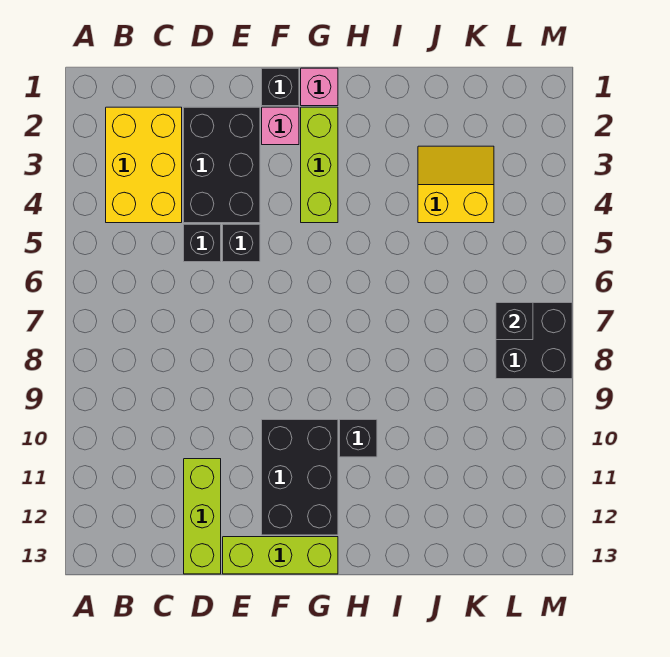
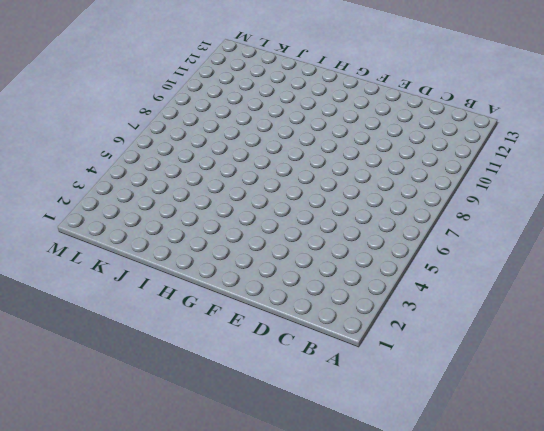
none -> yellow brick B2:C4 level 1
none -> black brick D2:E4 level 1
none -> black brick D5 level 1

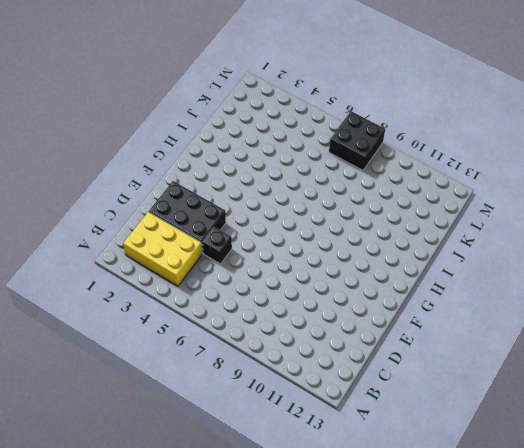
none -> lime brick D11:D13 level 1
none -> black brick E5 level 1
none -> lime brick E13:G13 level 1

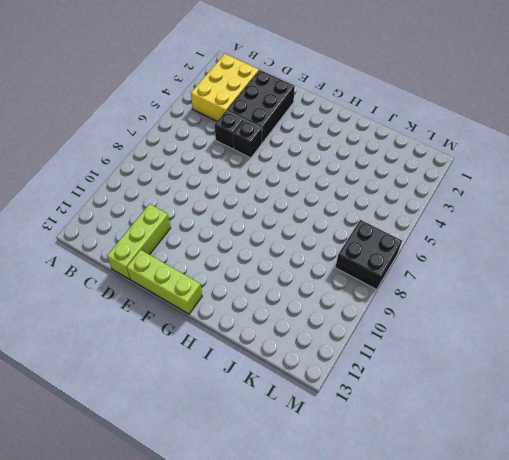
none -> black brick F1 level 1
none -> pink brick F2 level 1
none -> black brick F10:G12 level 1

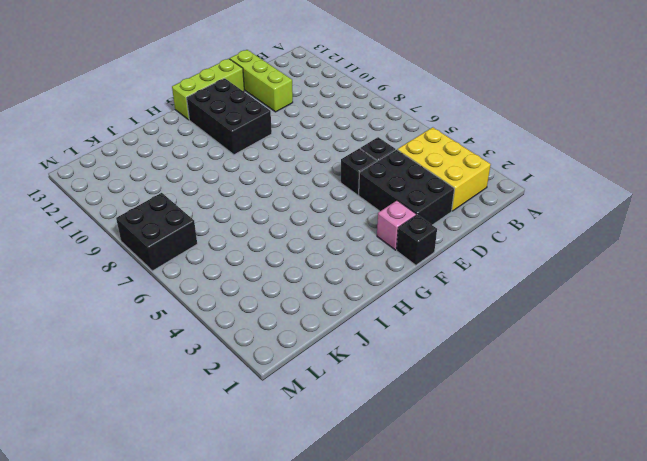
none -> pink brick G1 level 1
none -> lime brick G2:G4 level 1
none -> black brick H10 level 1

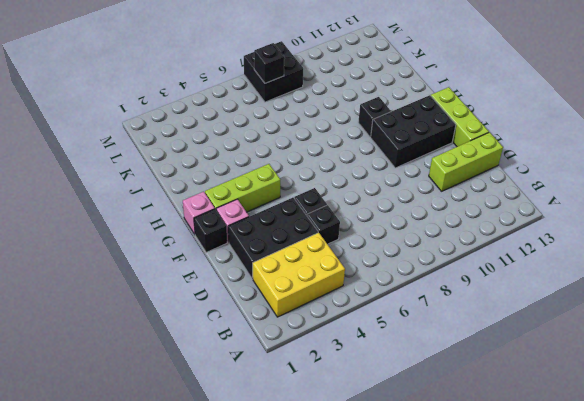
none -> yellow slope J3:K4 level 1 top 4

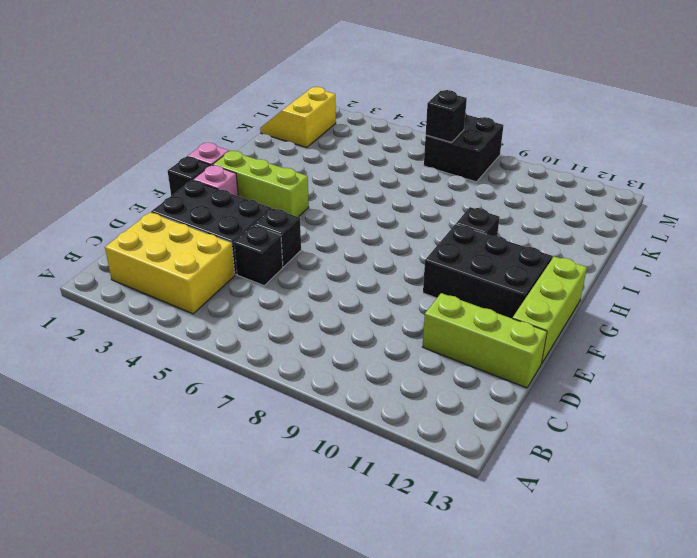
yellow slope K1:L2 level 1 top 2 -> yellow slope J3:K4 level 1 top 4

